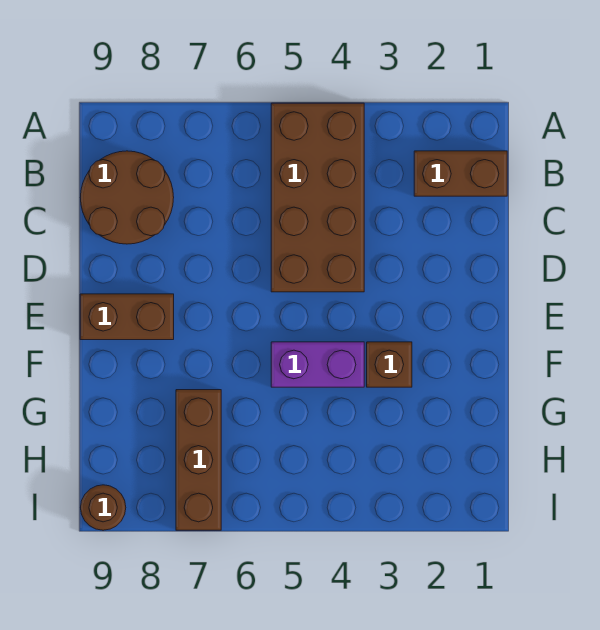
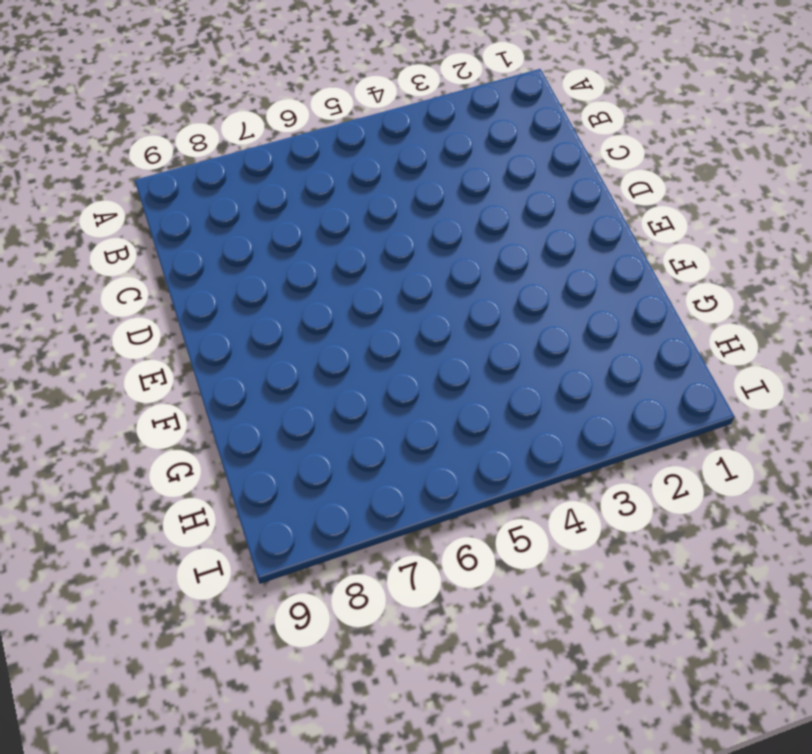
none -> brown brick A4:D5 level 1
none -> brown brick B1:B2 level 1

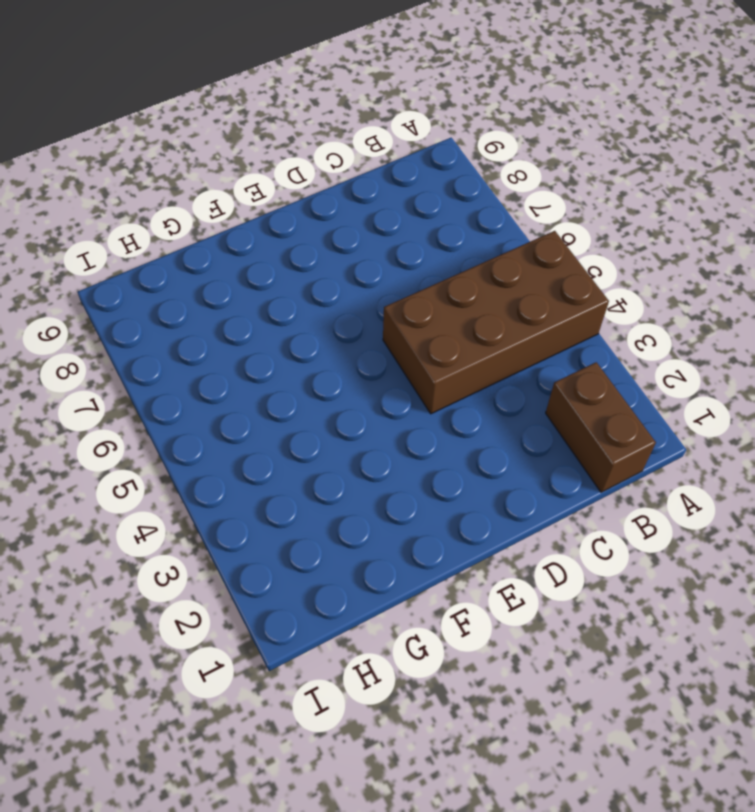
none -> brown round brick B8:C9 level 1
none -> brown brick E8:E9 level 1

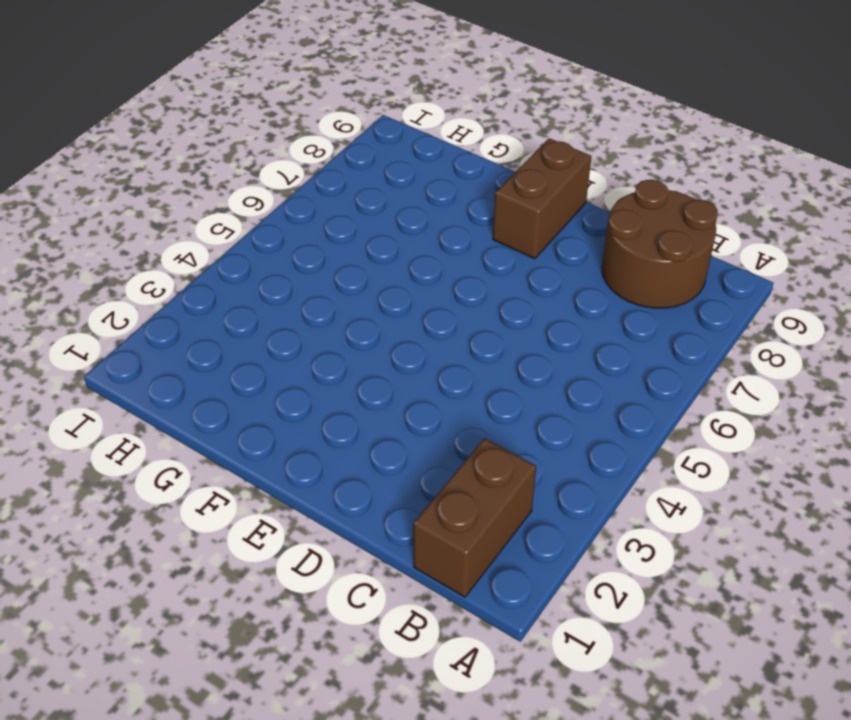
none -> brown brick A4:D5 level 1
none -> brown brick F3 level 1

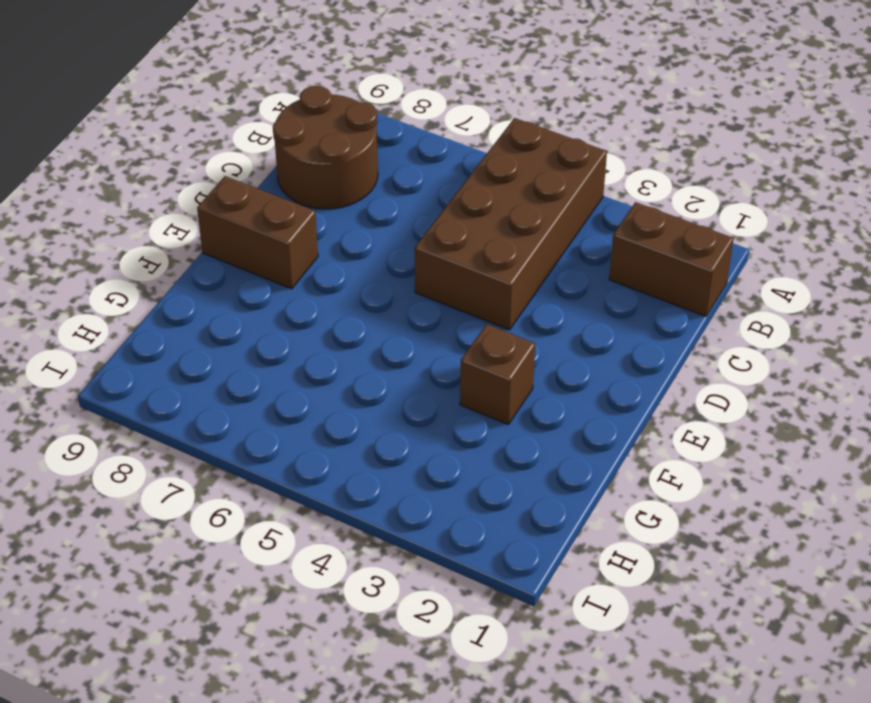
none -> purple brick F4:F5 level 1
none -> brown brick G7:I7 level 1

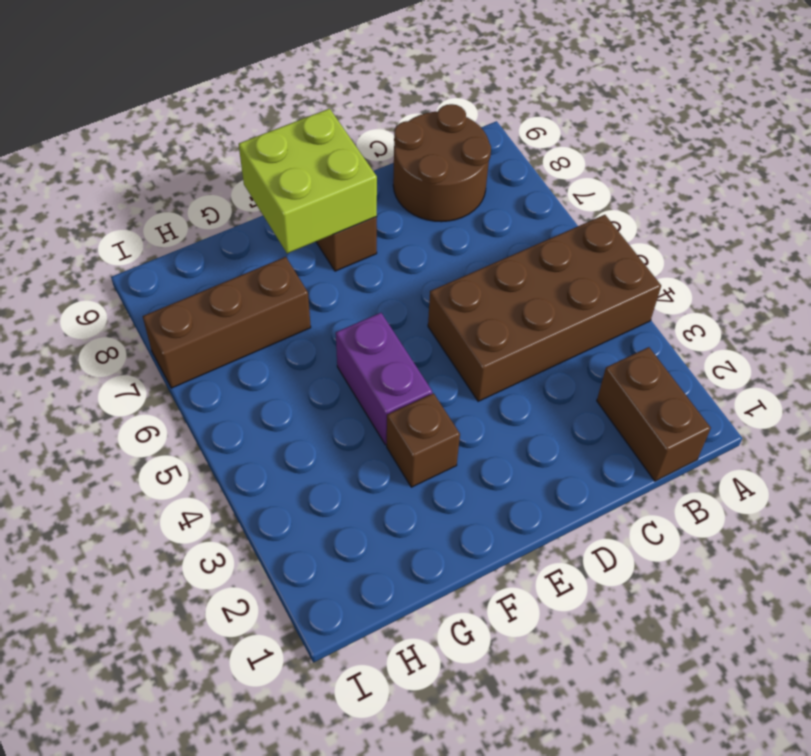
lime brick E8:F9 level 2 -> none
none -> brown round brick I9 level 1

